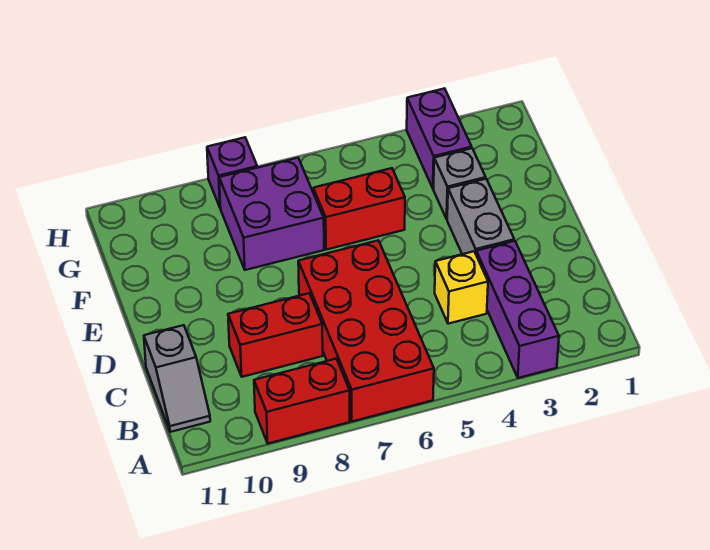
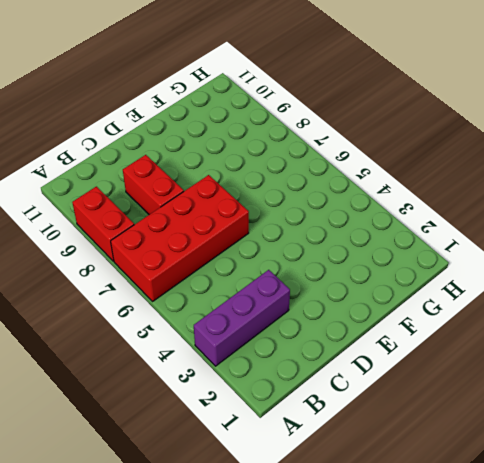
none -> grey slope B11:C11 level 1 top C
none -> yellow brick C4 level 1
none -> grey brick D3:E3 level 1

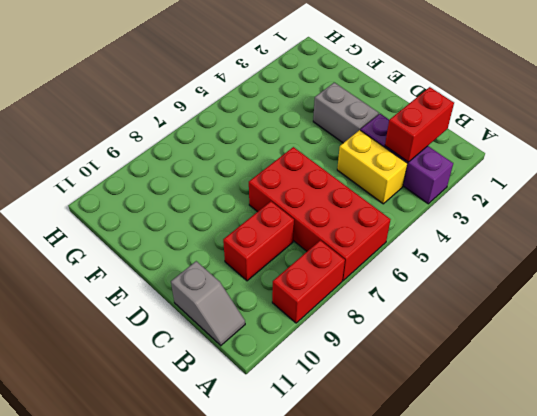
red brick B2:B3 level 2 -> red brick F5:F6 level 1
yellow brick B4:C4 level 1 -> yellow brick C4 level 1
none -> grey brick F3 level 1
none -> purple brick F7:G8 level 1
none -> purple brick G3:H3 level 1

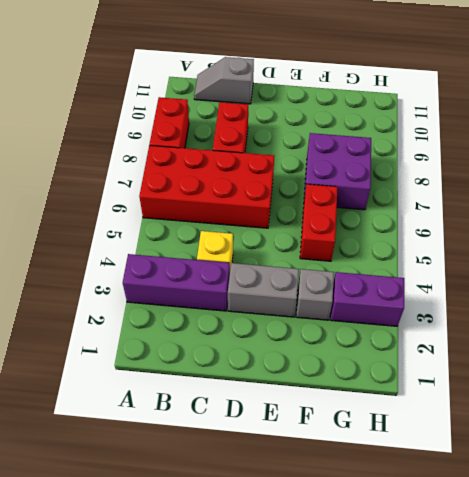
none -> purple brick H8 level 1

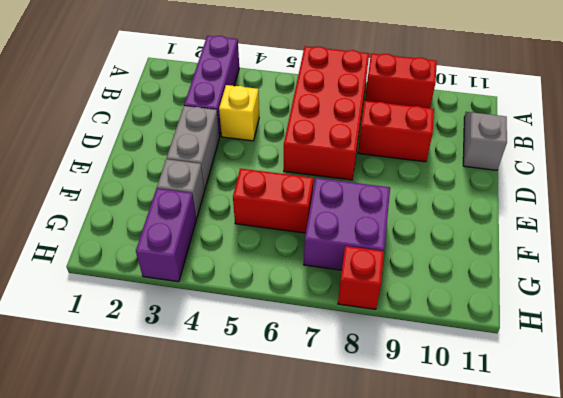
red brick H8 level 1 -> purple brick H8 level 1

